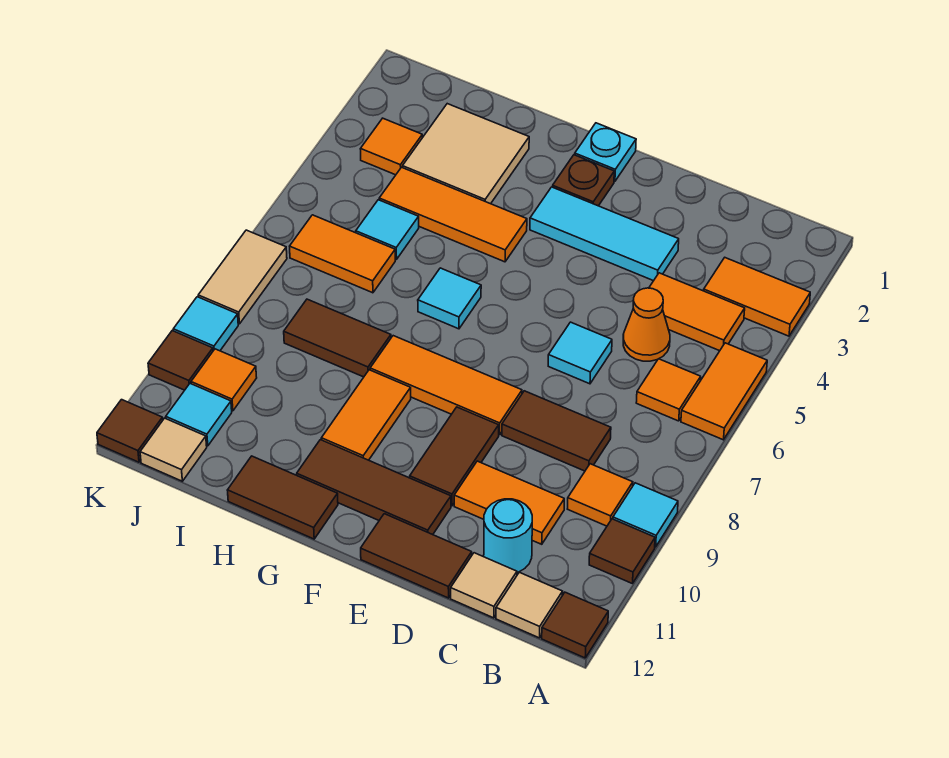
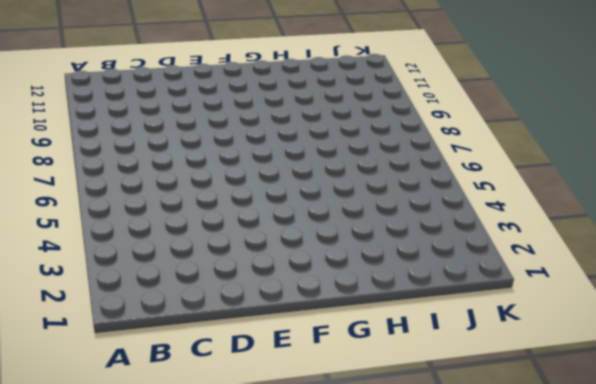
none -> orange tile A3:B3 level 1
none -> orange tile A5:A6 level 1
none -> cyan tile A9 level 1
none -> brown tile A10 level 1

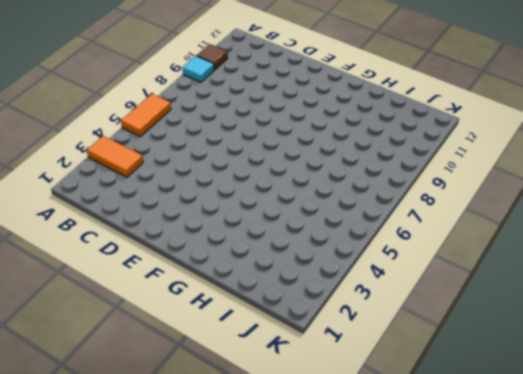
none -> brown tile A12 level 1
none -> orange tile B4:C4 level 1
none -> orange tile B6 level 1
none -> orange tile B9 level 1

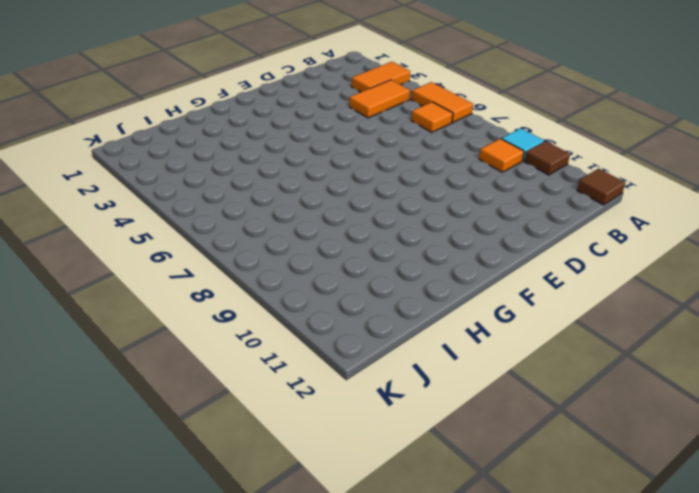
none -> tan tile B12 level 1
none -> orange cone C5 level 1
none -> brown tile C8:D8 level 1
none -> orange tile C10:D10 level 1

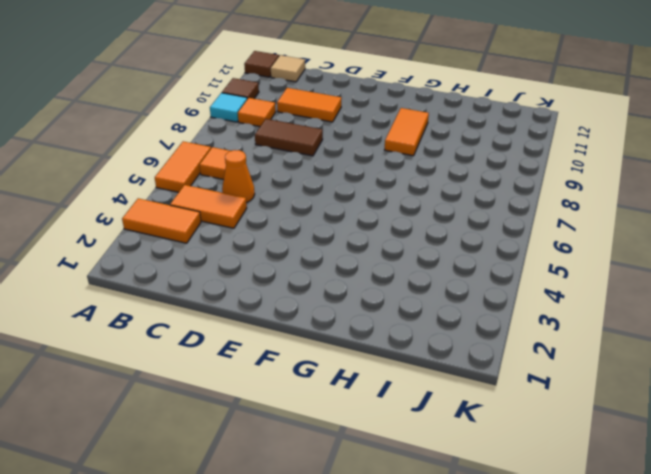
none -> cyan round brick C11 level 1
none -> tan tile C12 level 1
none -> cyan tile D3:F3 level 1
none -> cyan tile D6 level 1

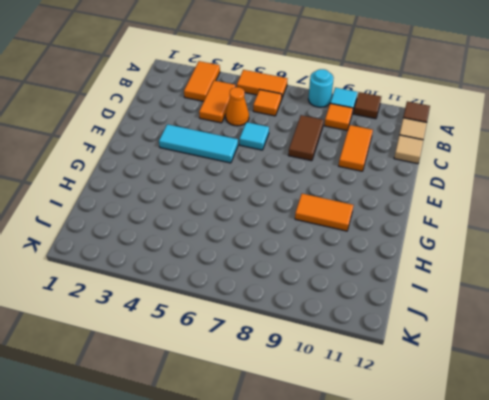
cyan round brick A8 level 1 -> cyan round brick C11 level 1
cyan tile E3:E5 level 1 -> cyan tile D3:F3 level 1
none -> brown tile D12:E12 level 1
none -> orange tile E8:G8 level 1
none -> brown tile E9:E10 level 1
none -> brown tile E11:G11 level 1

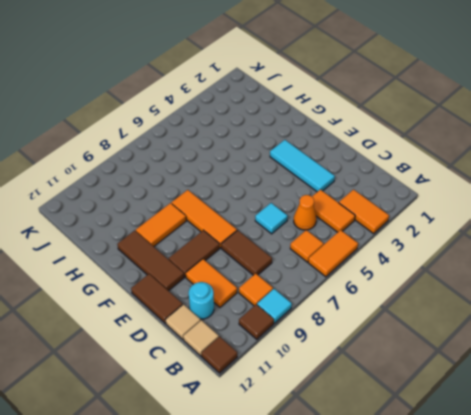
none -> cyan plate F1 level 1
none -> brown plate F2 level 1
none -> orange tile G4:I4 level 1
none -> cyan tile G6 level 1

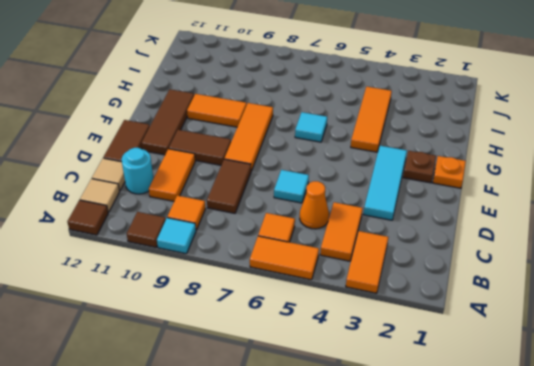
orange plate F1 level 1 -> cyan plate F1 level 1
none -> brown tile G12:H12 level 1
none -> tan tile H2:I3 level 1
none -> brown tile H8:I8 level 1
none -> cyan tile I5 level 1

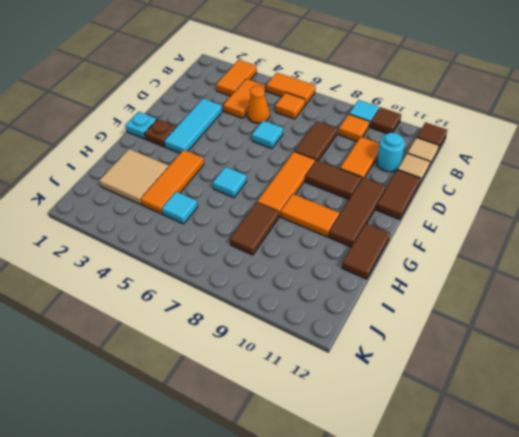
none -> orange tile I6:J6 level 1
none -> orange tile J3 level 1
none -> orange tile J10 level 1
none -> cyan tile J11 level 1

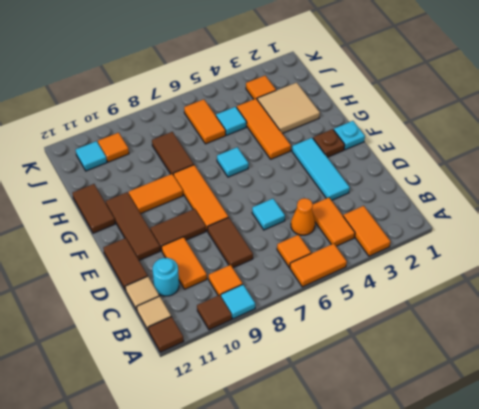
none -> tan tile J12 level 1
none -> tan tile K7:K8 level 1
none -> cyan tile K9 level 1
none -> brown tile K10 level 1

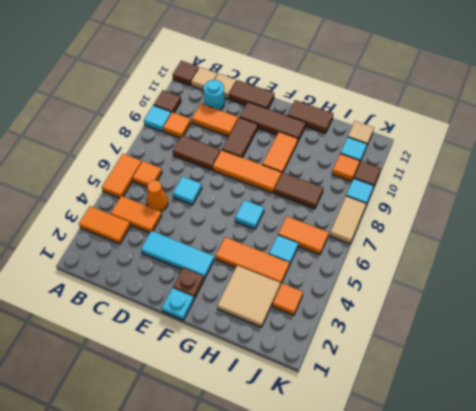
none -> brown tile K12 level 1

